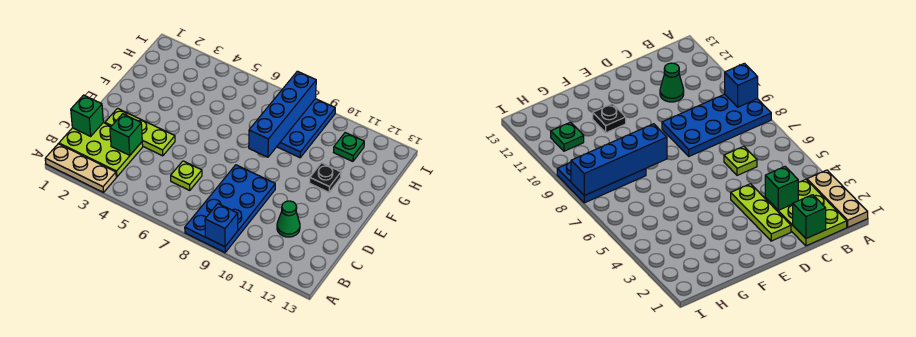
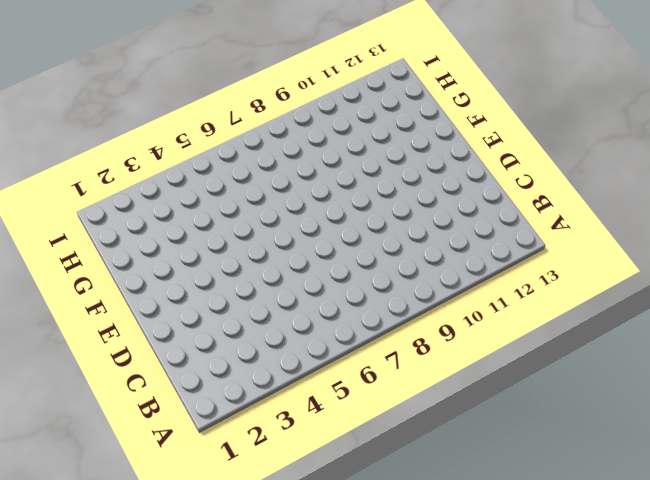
none -> tan plate A1:A3 level 1
none -> blue plate A8:D9 level 1
none -> lime plate B1:C3 level 1

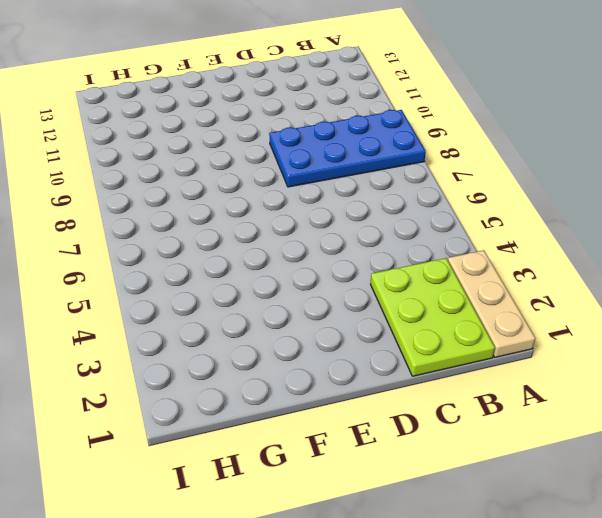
none -> lime plate C6 level 1
none -> green cone C11 level 1
none -> lime plate D2:D4 level 1

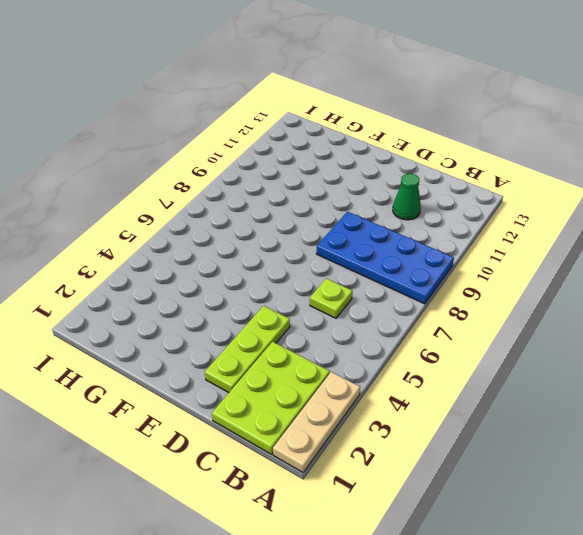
none -> black plate F11 level 1
none -> blue plate G8:I9 level 1
none -> green plate H11 level 1

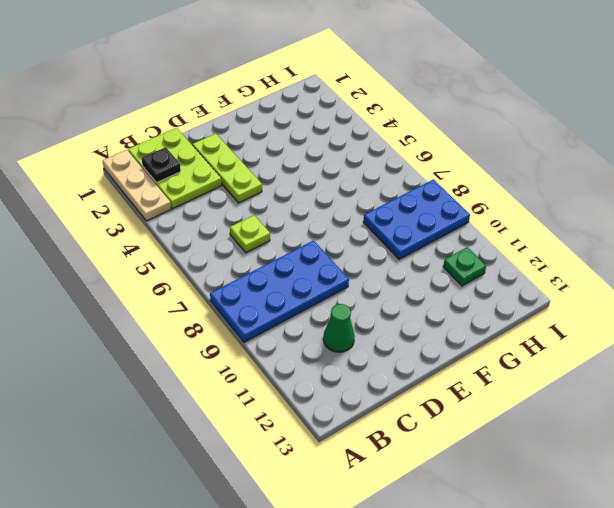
black plate B2 level 2 -> black plate F11 level 1
none -> blue brick A9 level 2
none -> green brick C1 level 2
none -> green brick C3 level 2

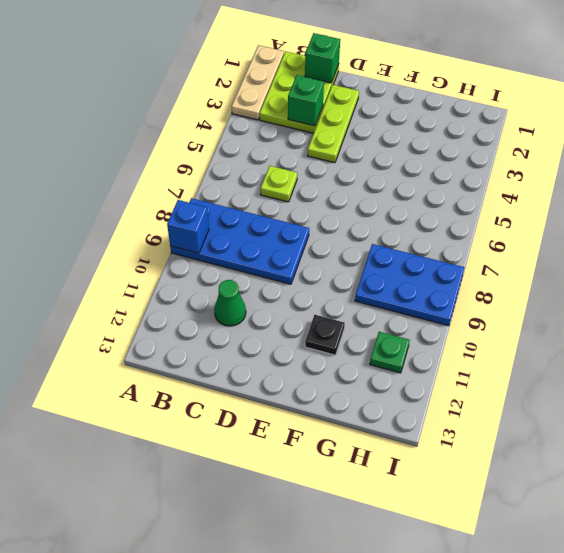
none -> blue brick F8:I8 level 2

